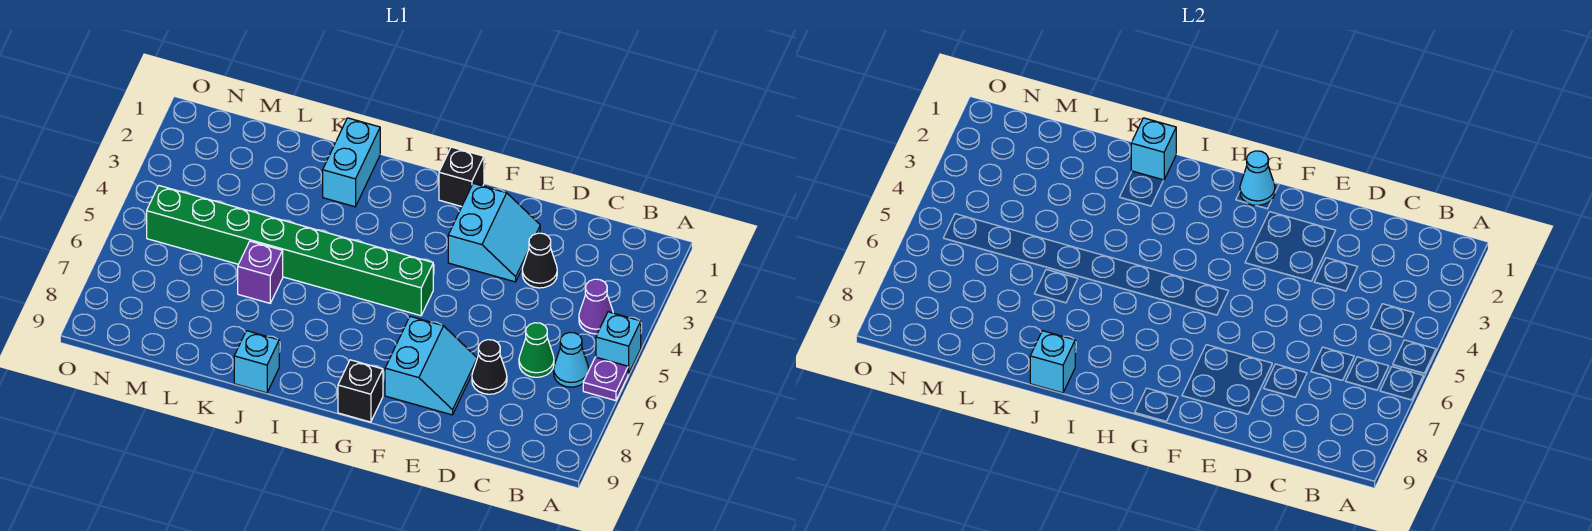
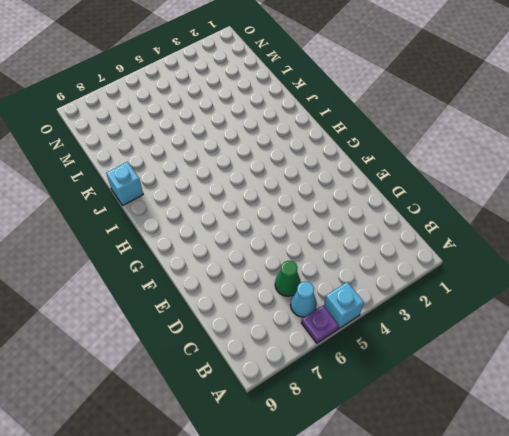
none -> purple cone B4 level 1
none -> black cone D3 level 1
none -> black cone D7 level 1

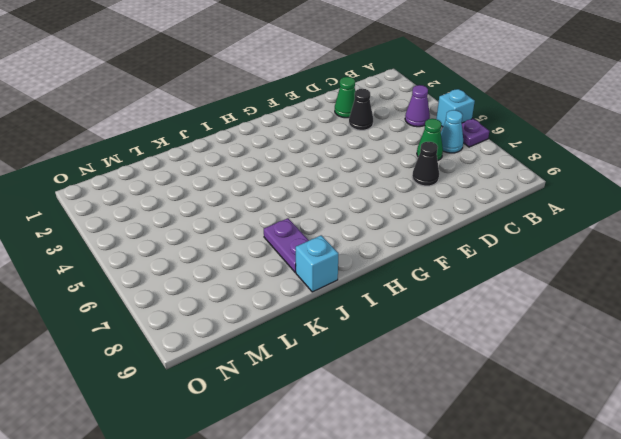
green cone D2 level 1 -> none
purple plate J7:J8 level 1 -> none
none -> cyan slope E2:F3 level 1 top F
none -> cyan slope E7:F8 level 1 top F
none -> black brick G1 level 1

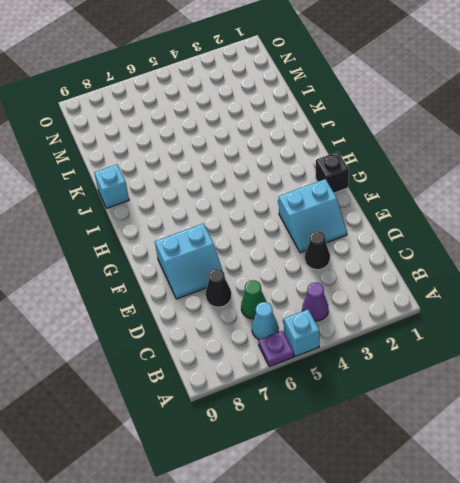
none -> green brick G5:N5 level 1
none -> black brick G9 level 1
none -> cyan brick J1:J2 level 1

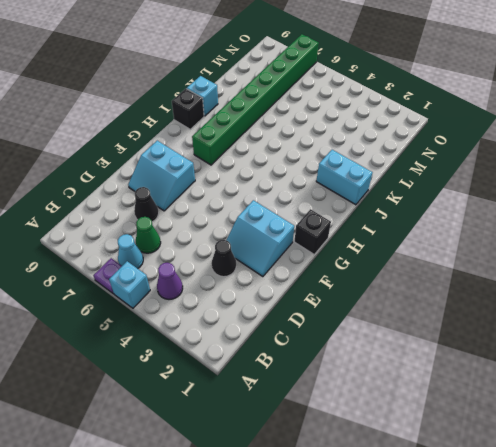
green brick H7:O7 level 1 -> green brick G5:N5 level 1
black brick I9 level 1 -> black brick G9 level 1
none -> purple brick K6 level 1
none -> cyan cone G1 level 2
none -> cyan brick J1 level 2

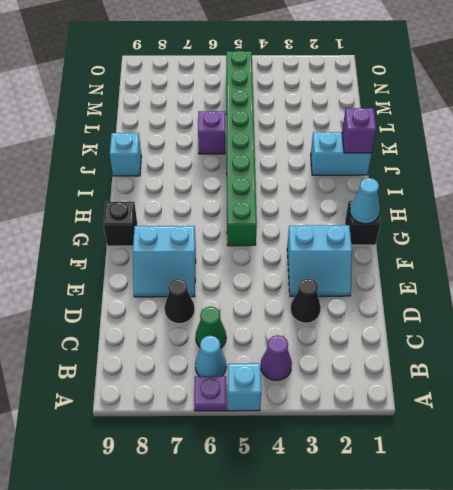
purple brick J1 level 2 -> cyan brick J1 level 2
none -> cyan brick J9 level 2

